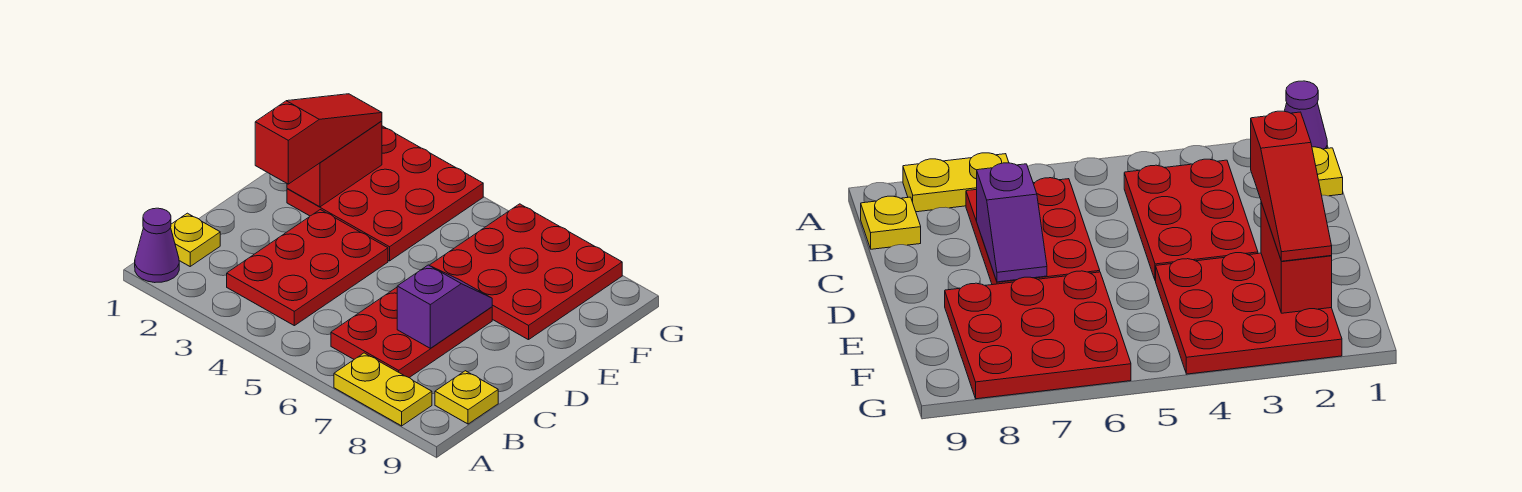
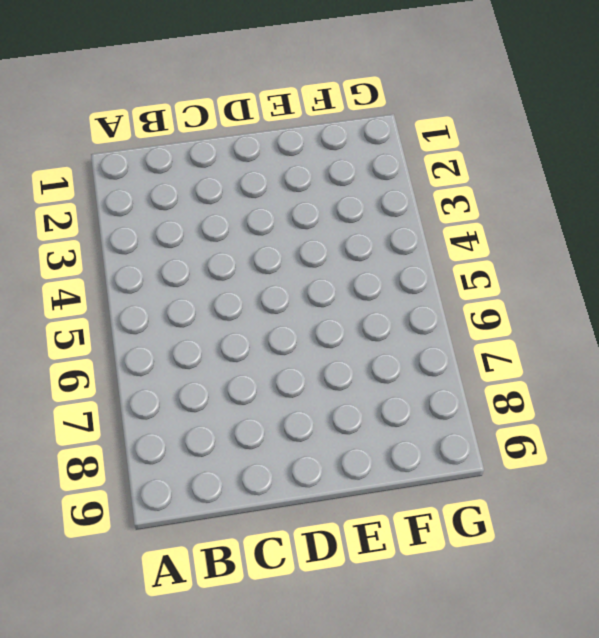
none -> purple cone A1 level 1
none -> yellow plate A7:A8 level 1

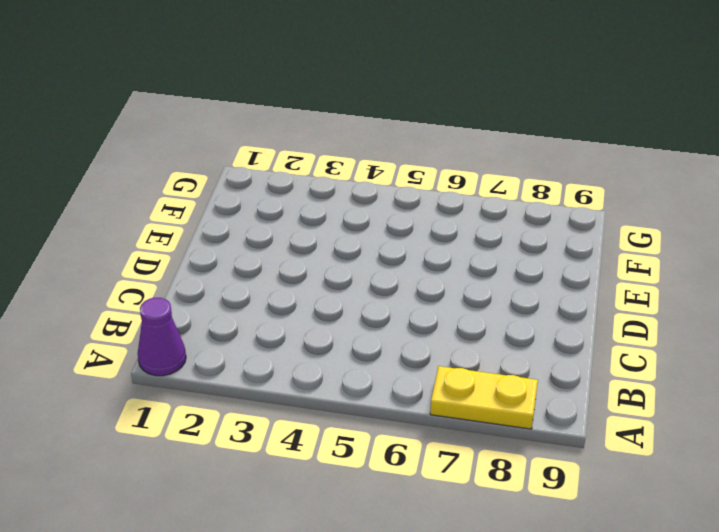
none -> yellow plate B1 level 1
none -> red plate B3:D4 level 1

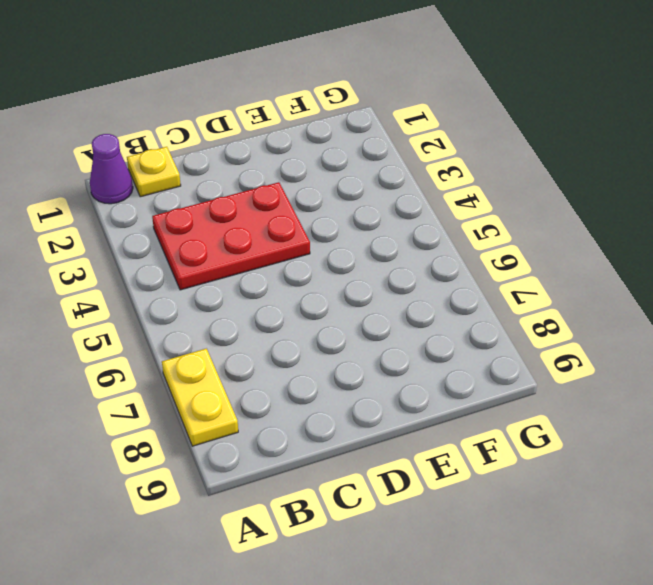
none -> red plate B6:D7 level 1
none -> yellow plate B9 level 1

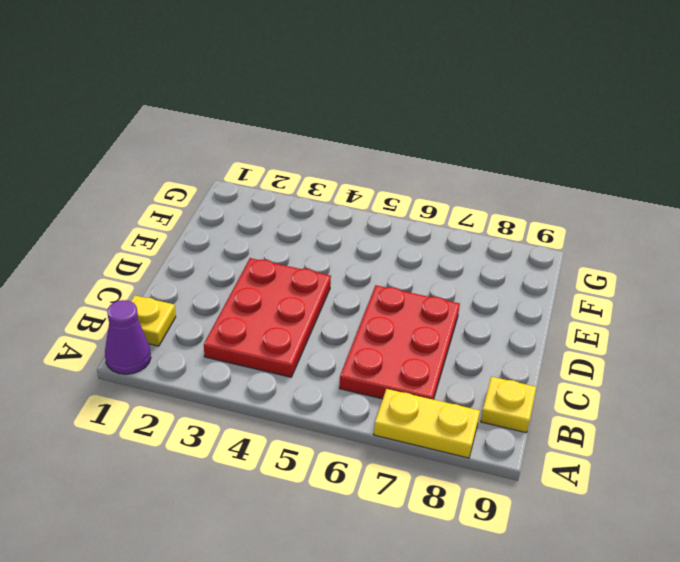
none -> red plate E2:G4 level 1
none -> red plate E6:G8 level 1

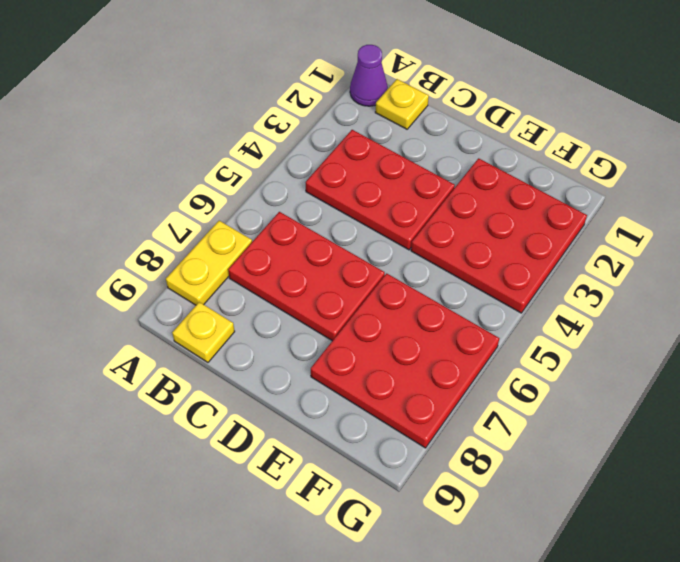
none -> purple slope C7:D7 level 2 top C
none -> red brick E2:F2 level 2

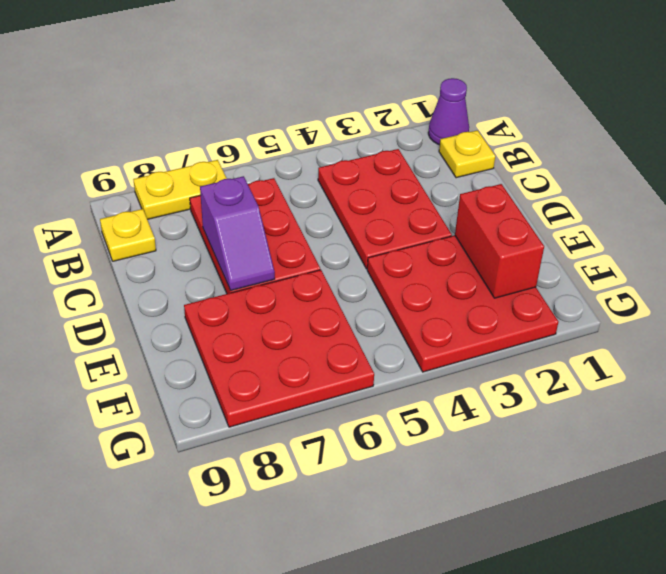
none -> red slope D2:F2 level 3 top D

